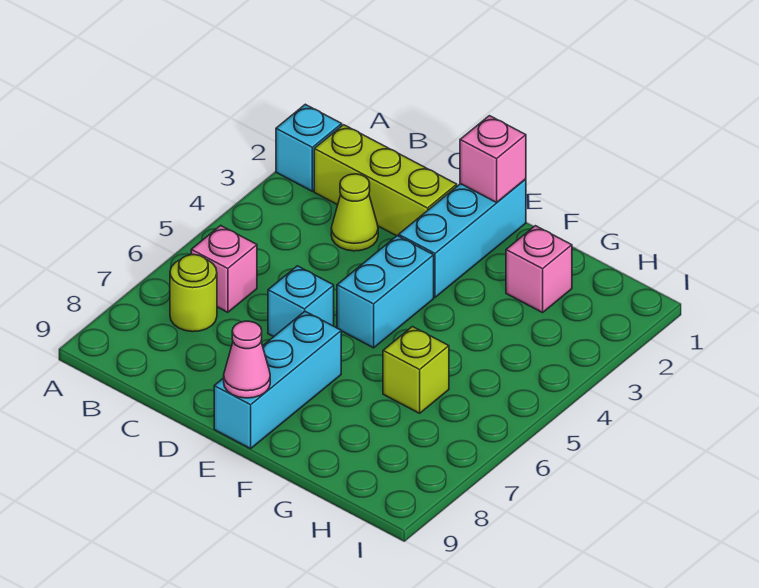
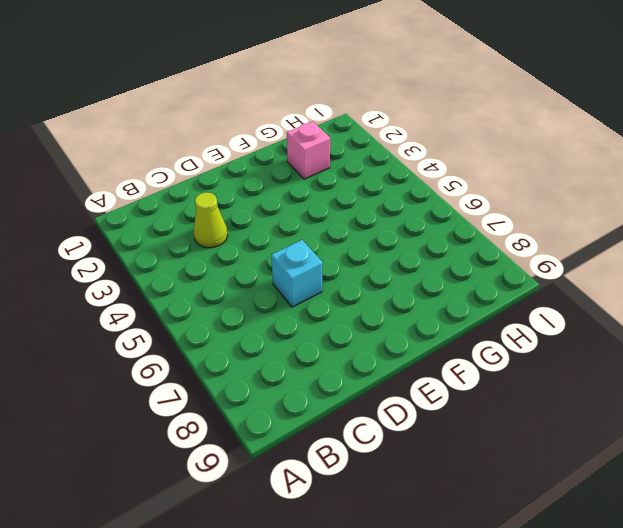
none -> cyan brick A2 level 1
none -> lime brick B2:D2 level 1
none -> pink brick B6 level 1

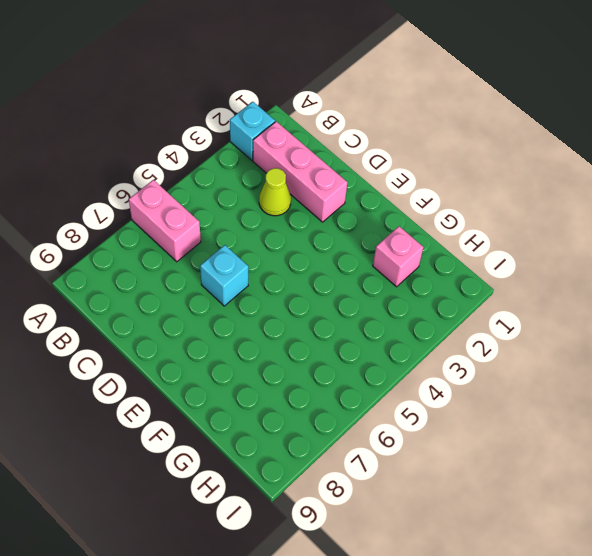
pink brick A6:B6 level 1 -> pink brick B6 level 1
pink brick B2:D2 level 1 -> lime brick B2:D2 level 1
none -> lime round brick B7 level 1
none -> cyan brick E1:E3 level 1
none -> cyan brick E4:E5 level 1

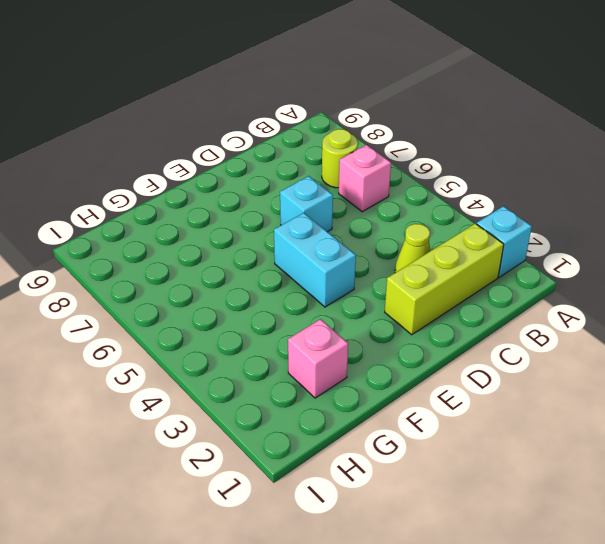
none -> cyan brick E1:E3 level 1
none -> cyan brick E7:E9 level 1
none -> lime brick G6 level 1

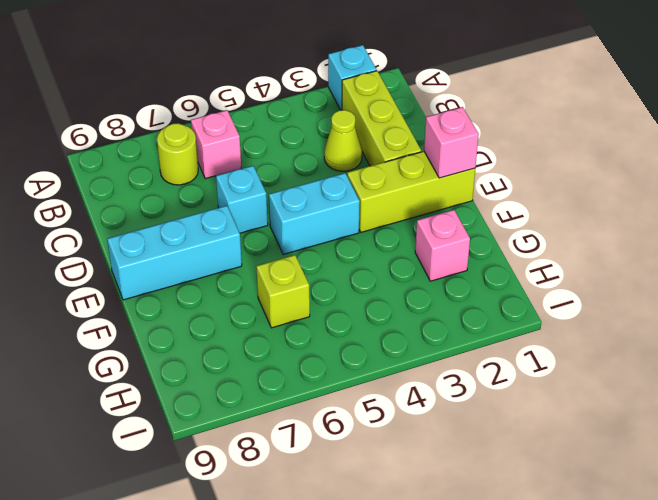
lime brick E1:E3 level 1 -> cyan brick E1:E3 level 1
none -> pink cone E9 level 2

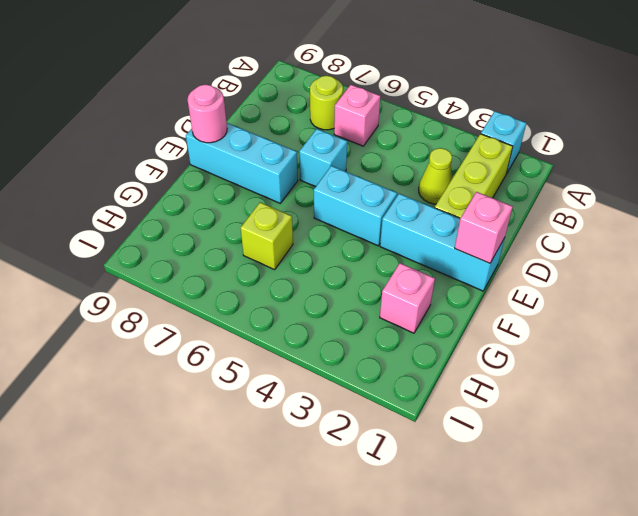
pink round brick E9 level 2 -> pink cone E9 level 2

